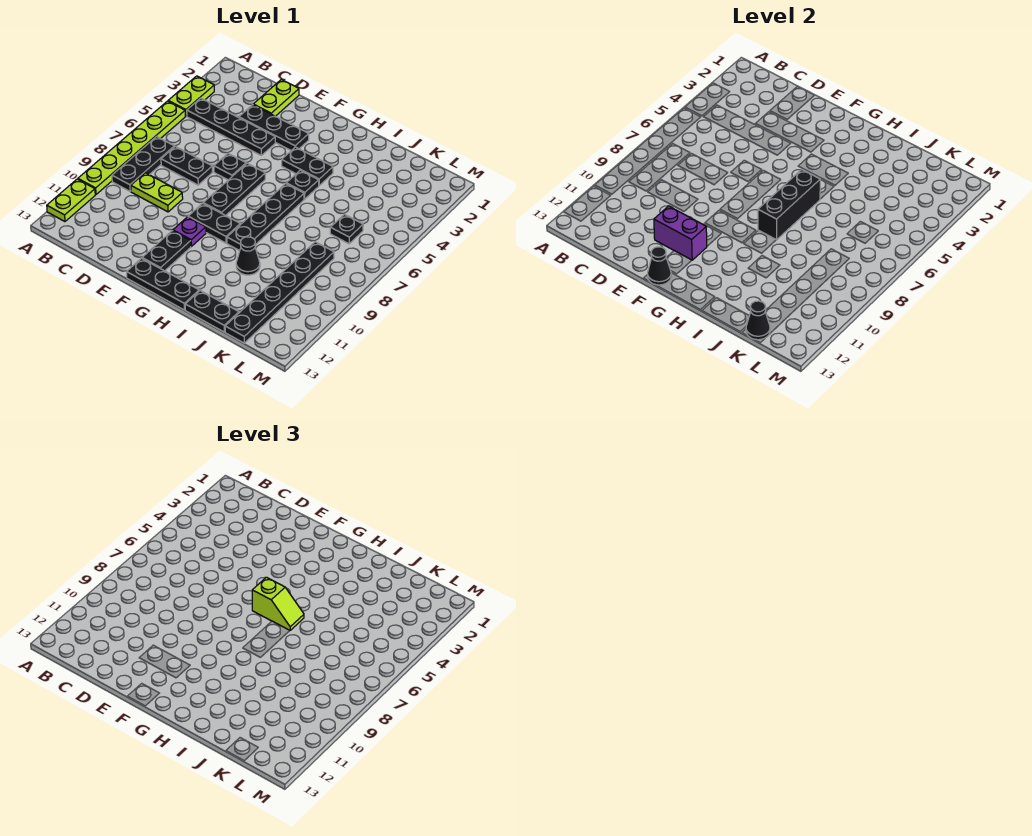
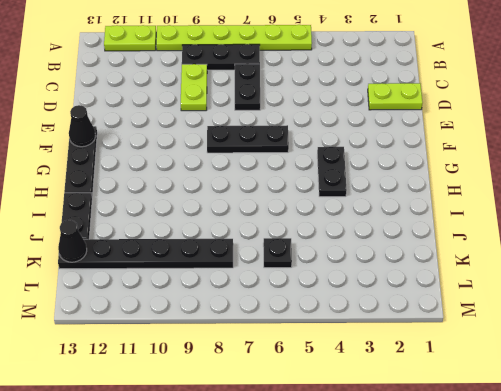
none -> lime plate A3:A4 level 1
none -> black plate B4:E4 level 1
none -> black plate D3:F3 level 1

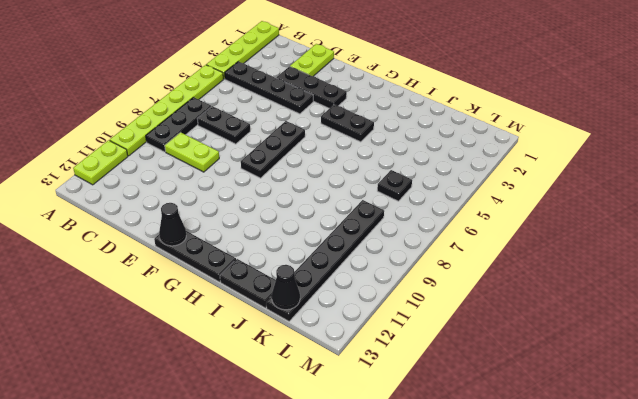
lime plate A1:A4 level 1 -> lime plate A3:A4 level 1
none -> black plate E6 level 1
none -> black plate F9:G9 level 1
none -> purple plate F10 level 1

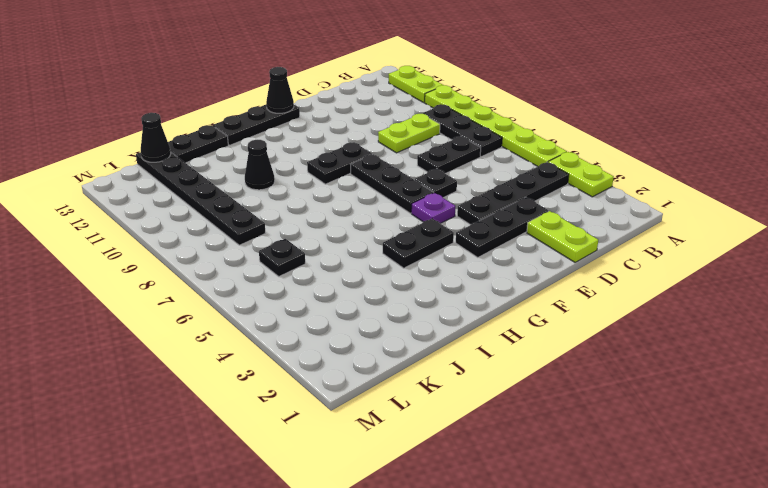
purple plate F5 level 1 -> purple plate F10 level 1
none -> black plate F11:F12 level 1
none -> black plate H5 level 1
none -> black plate H6:H9 level 1

